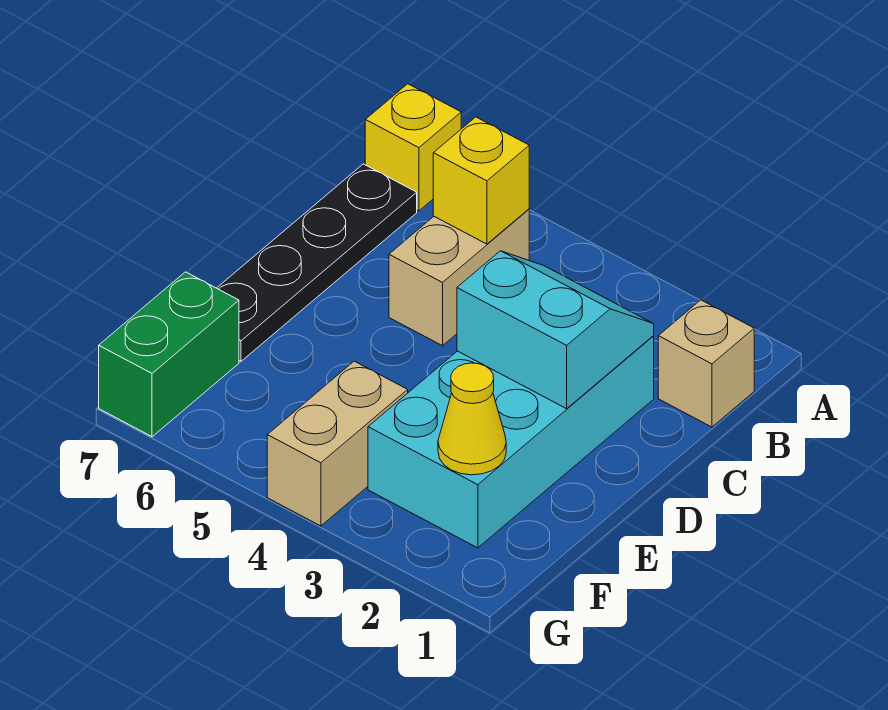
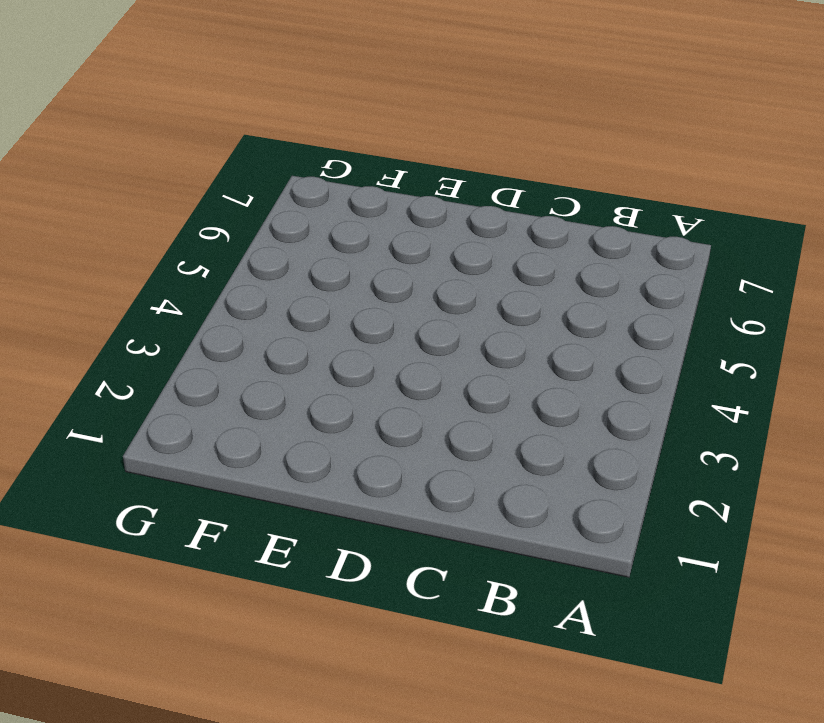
none -> yellow brick A7 level 1
none -> tan brick B1 level 1

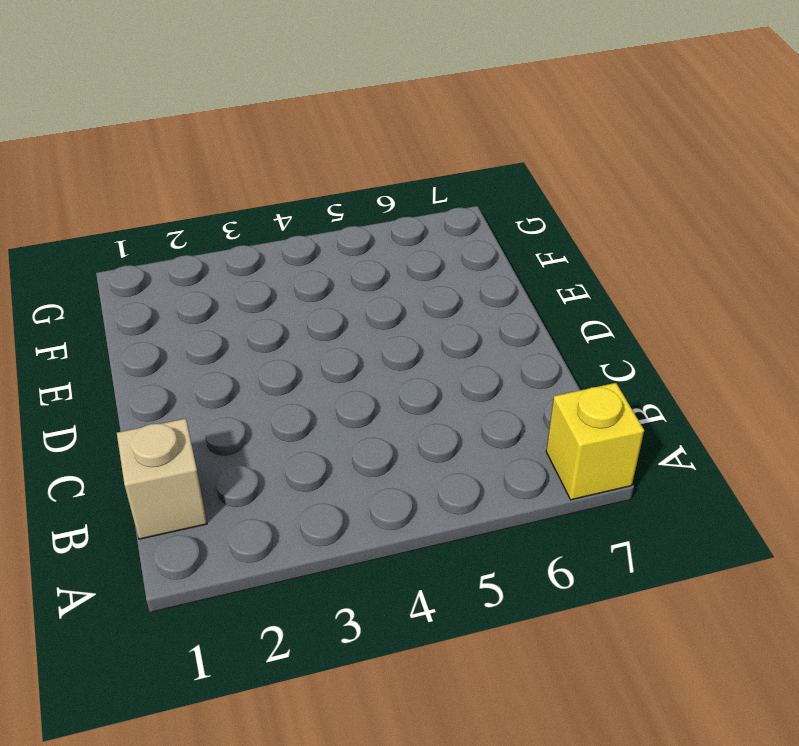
none -> tan brick B5:C5 level 1
none -> black plate B7:E7 level 1

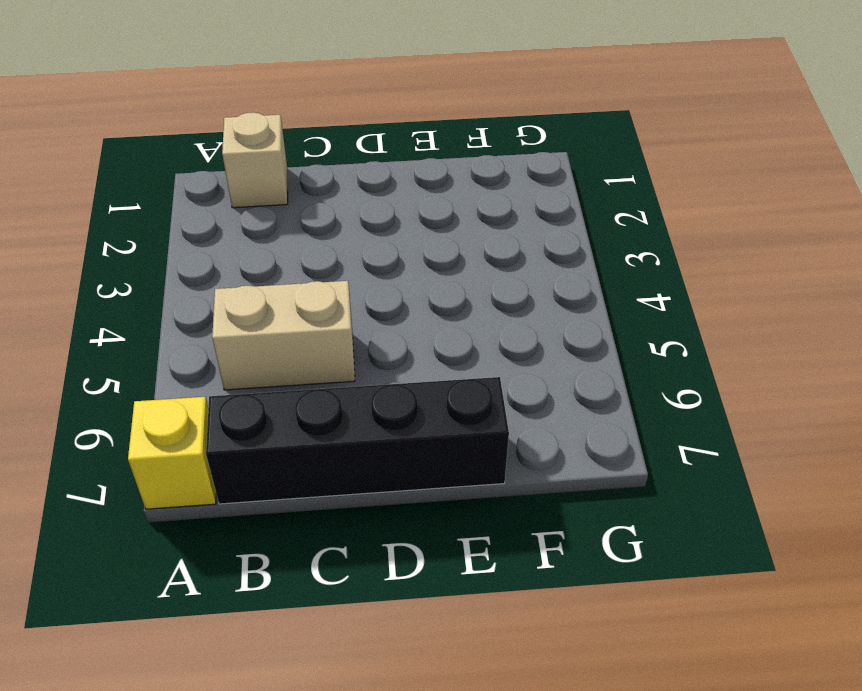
black brick B7:E7 level 1 -> black plate B7:E7 level 1
none -> cyan brick C2:F3 level 1
none -> tan brick F4:G4 level 1

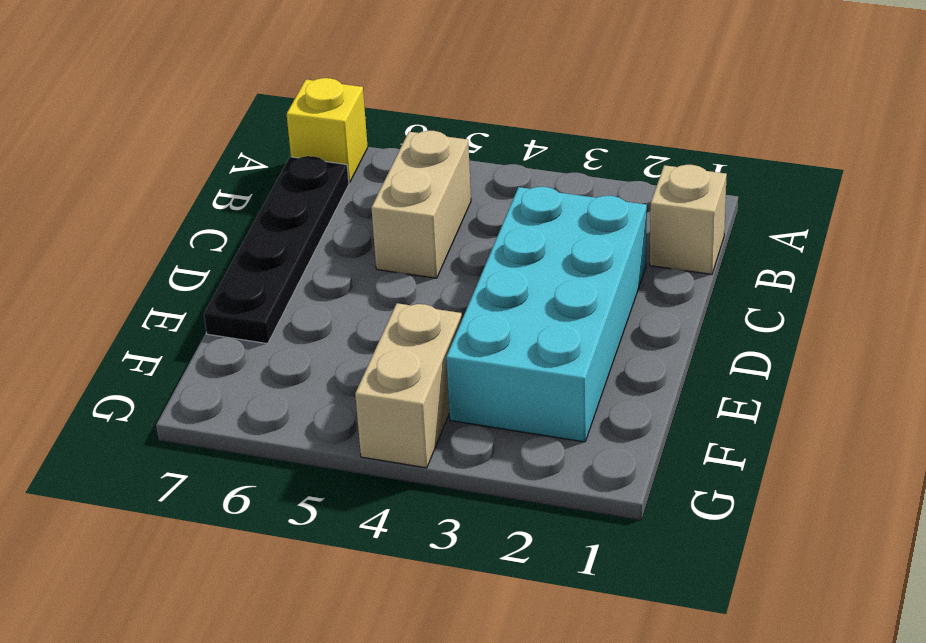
none -> green brick F7:G7 level 1
none -> yellow brick B5 level 2

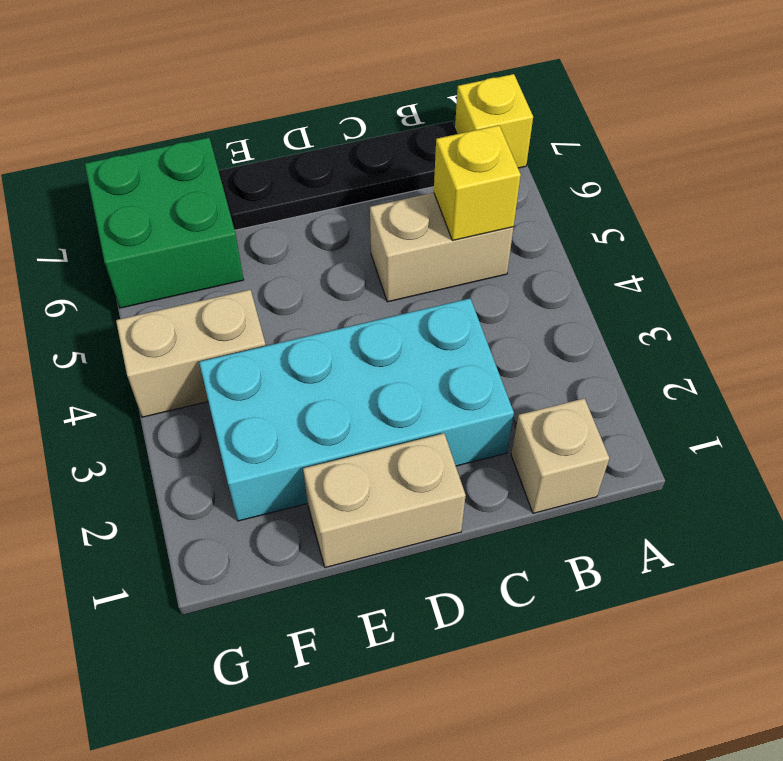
tan brick D1:E1 level 1 -> none
green brick F6:G7 level 1 -> green brick F7:G7 level 1
none -> cyan slope C2:D3 level 2 top D
none -> yellow cone F2 level 2

